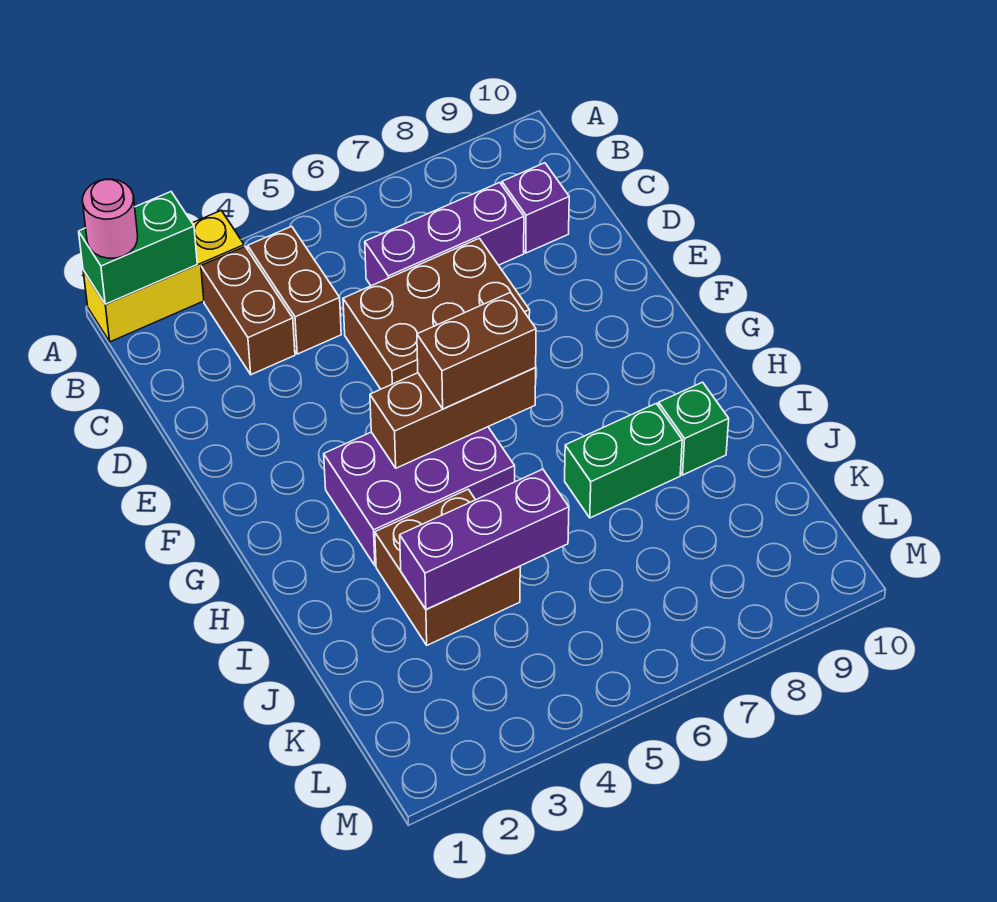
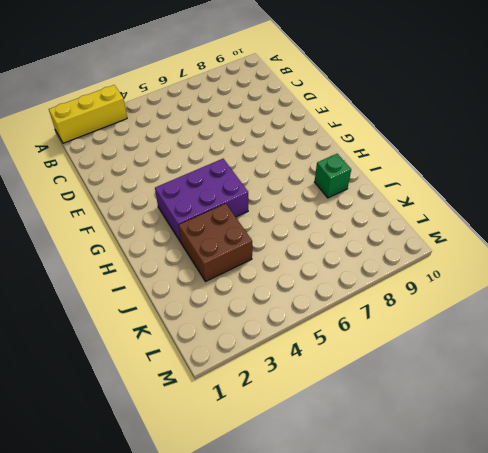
none -> brown brick B3:C3 level 1
none -> brown brick B4:C4 level 1
none -> purple brick C6:C8 level 1

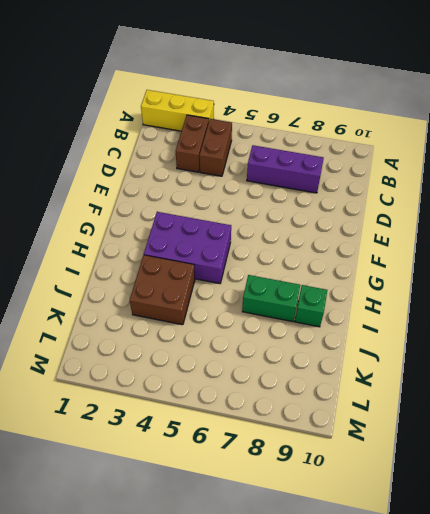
none -> purple brick C9 level 1
none -> brown brick D5:E7 level 1
none -> green brick A1:A2 level 2

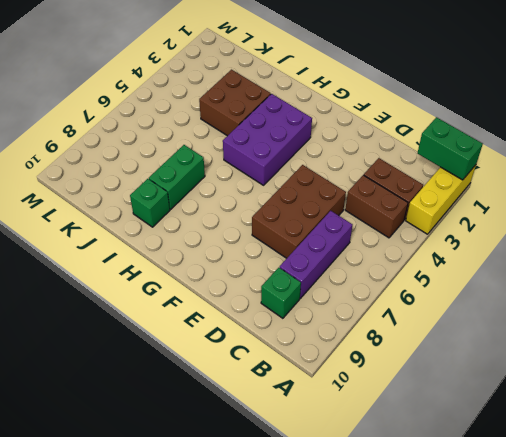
green brick A1:B1 level 2 -> green brick A1:A2 level 2
green brick C9 level 1 -> purple brick C9 level 1
none -> brown brick G4:G6 level 2
none -> purple brick J3:J5 level 2
none -> pink round brick A1 level 3

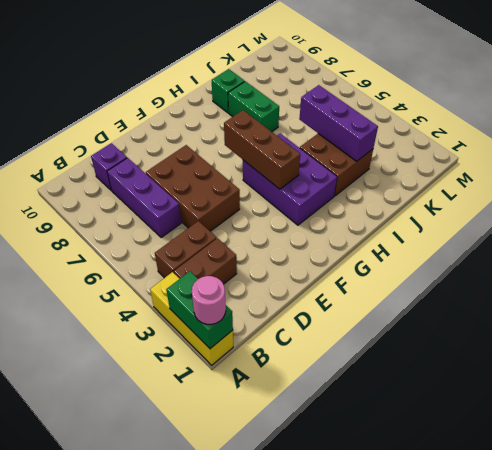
none -> brown brick G5:G6 level 3

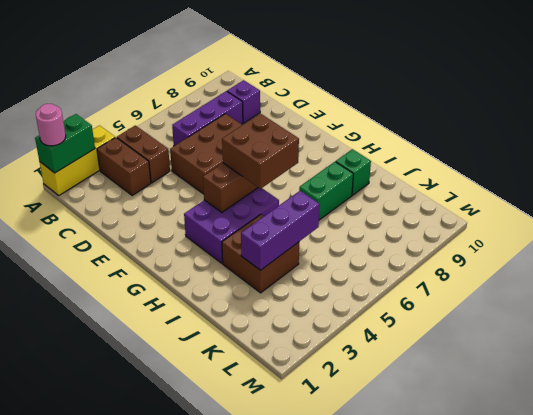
brown brick G5:H6 level 3 -> brown brick G5:G6 level 3

